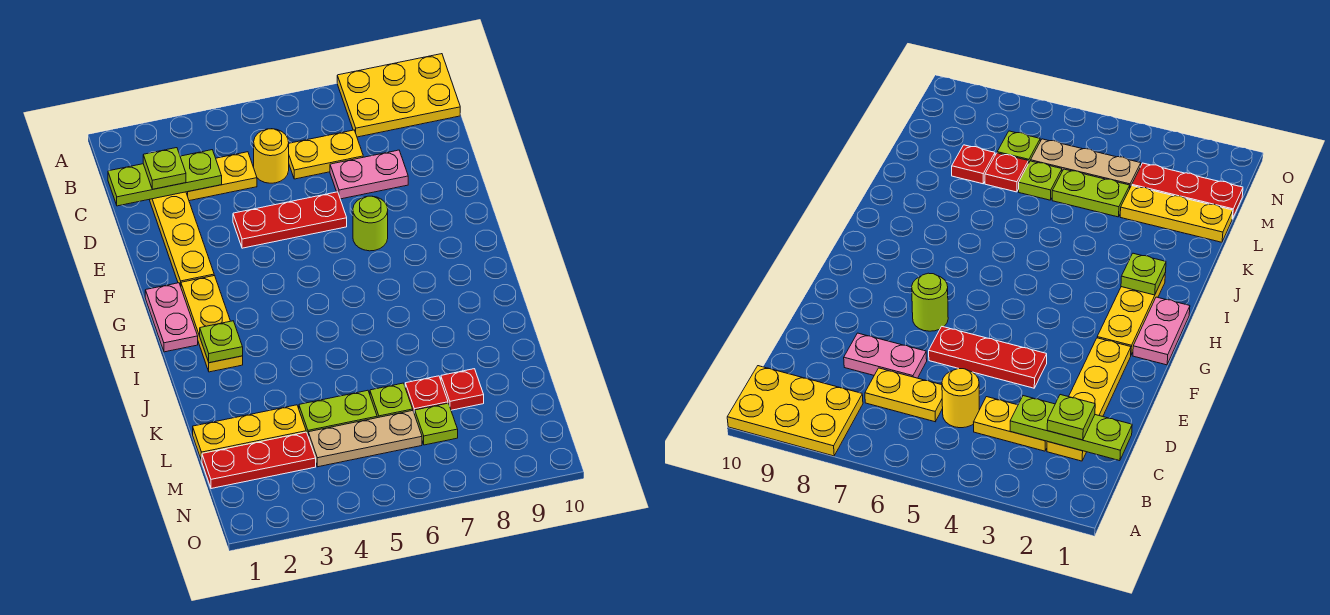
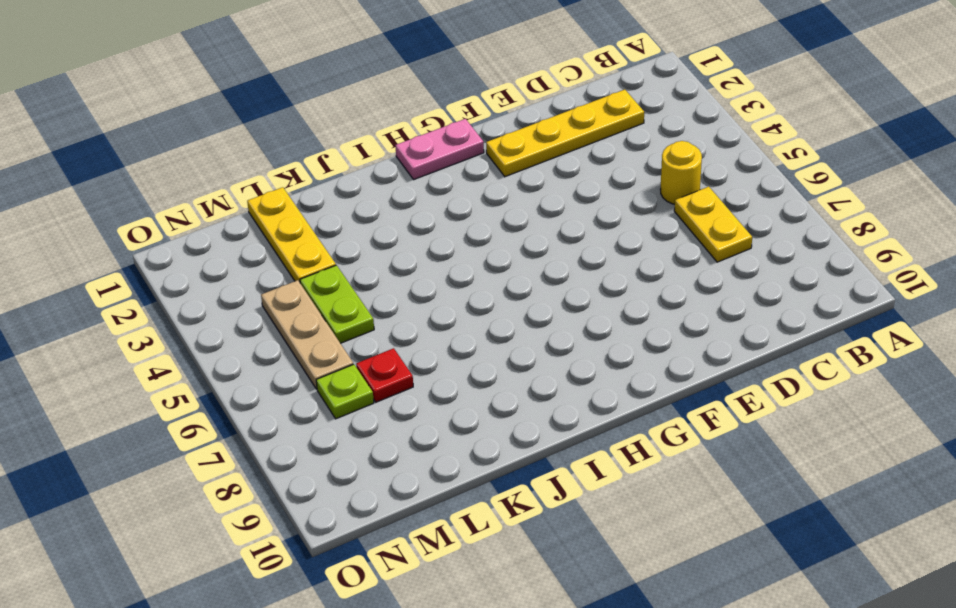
none -> yellow plate A8:B10 level 1
none -> yellow plate C3:C4 level 1
none -> pink plate D7:D8 level 1

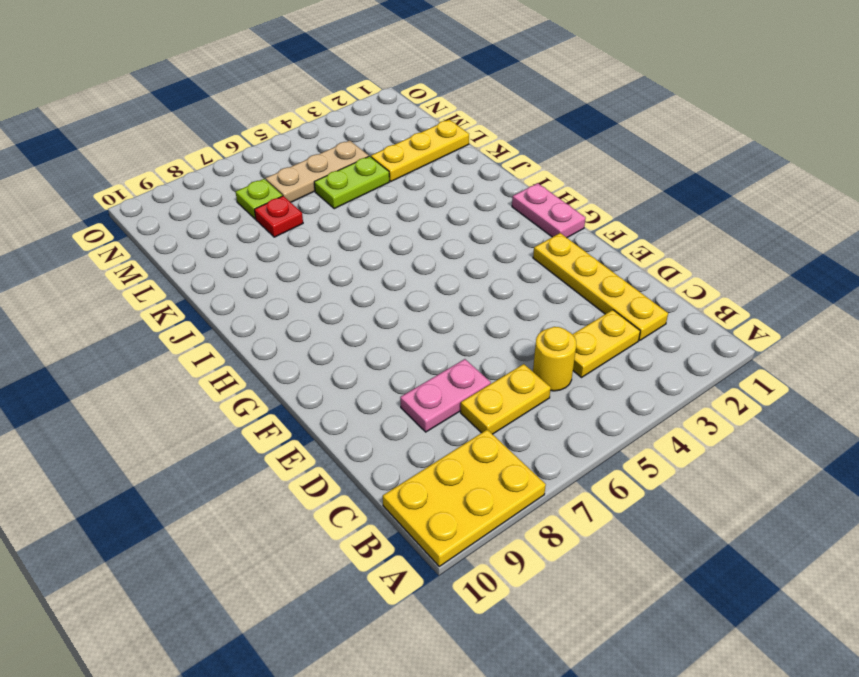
none -> red plate E4:E6 level 1
none -> lime round brick F7 level 1
none -> yellow plate G2:I2 level 1

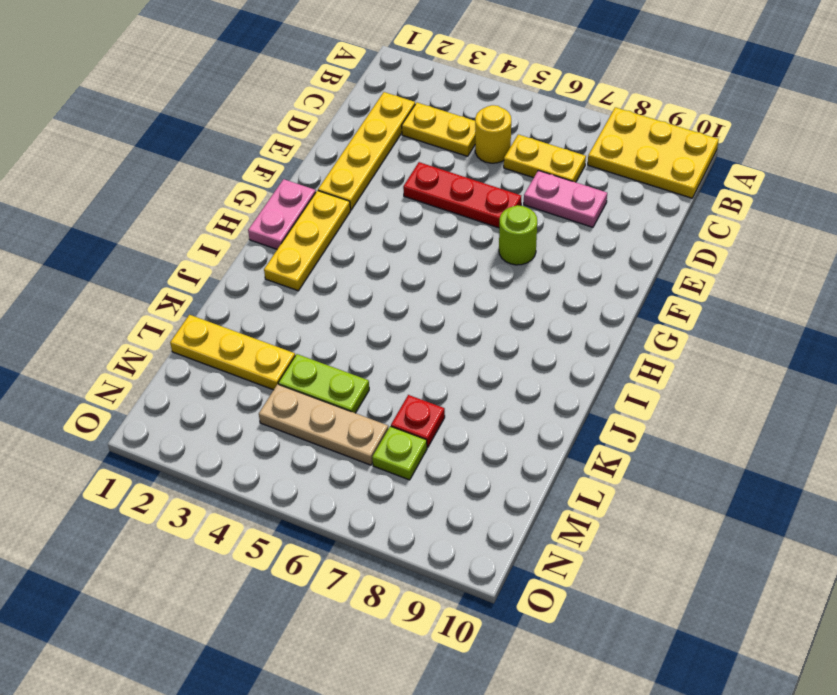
none -> lime plate L6 level 1
none -> red plate L8 level 1
none -> red plate M1:M3 level 1

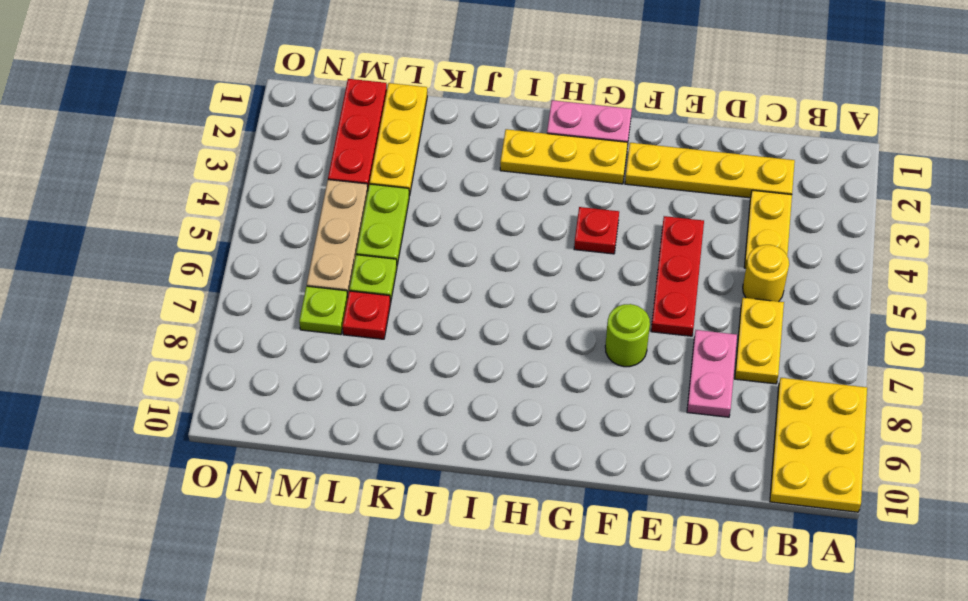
red plate G4 level 1 -> red plate L8 level 1
none -> lime plate C1:C3 level 2
none -> lime plate I2 level 2
none -> lime plate C2 level 3

